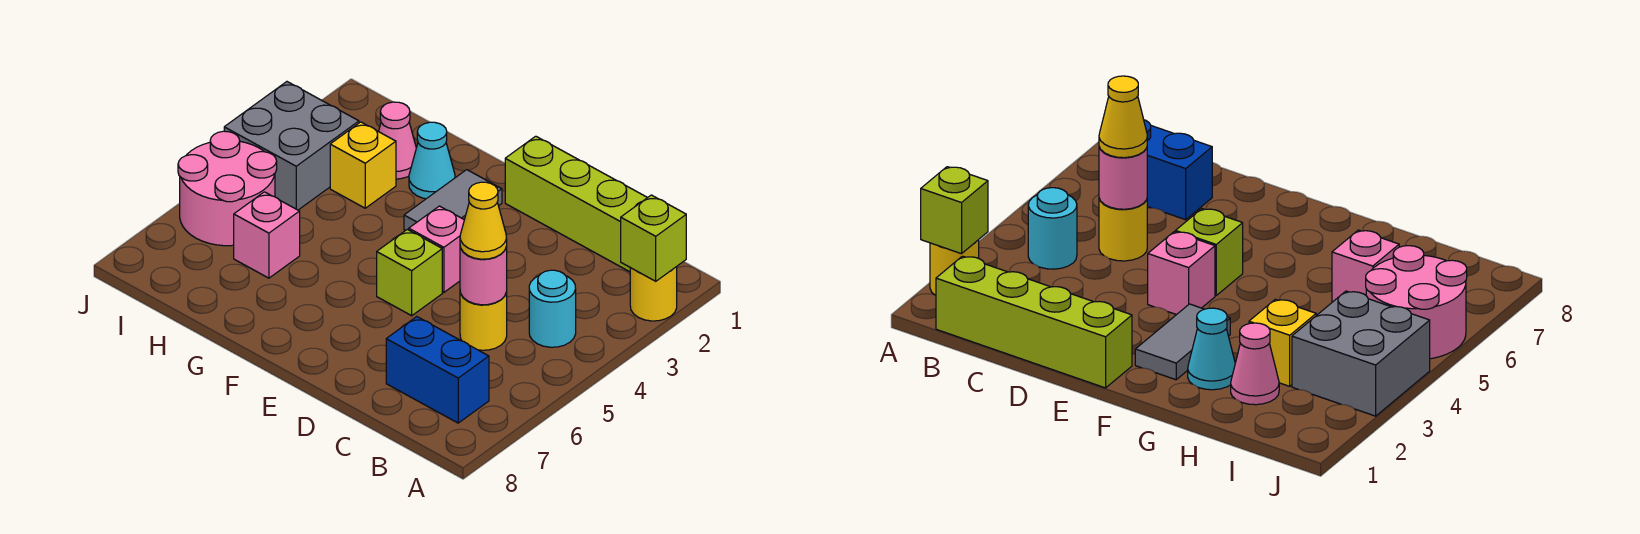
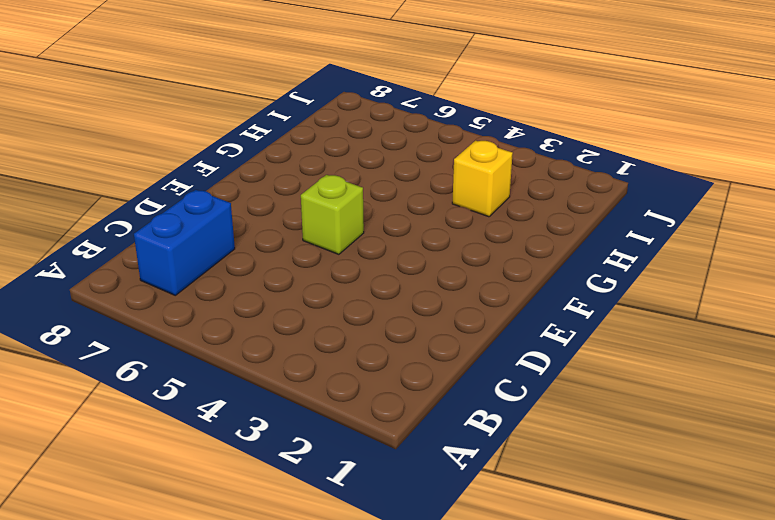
none -> yellow round brick A2 level 1
none -> lime brick B1:E1 level 1
none -> cyan round brick B4 level 1

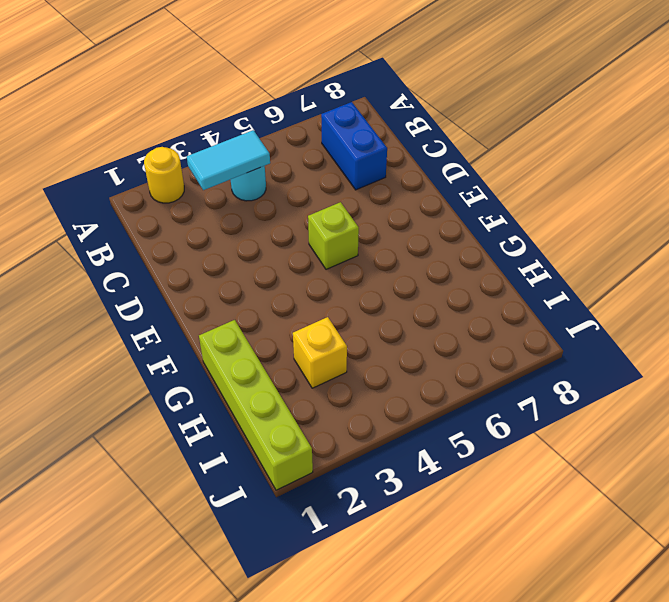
cyan tile B3:B4 level 2 -> none
lime brick G1:J1 level 1 -> lime brick B1:E1 level 1
none -> yellow round brick C5 level 1
none -> pink brick E4 level 1
none -> grey tile F2:F3 level 1

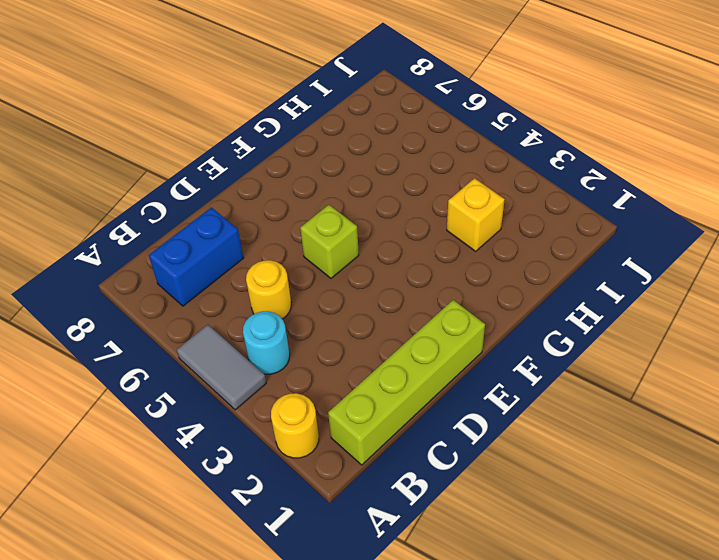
grey tile A4:A5 level 1 -> grey tile F2:F3 level 1
none -> pink brick E4 level 1
none -> cyan cone G2 level 1
none -> pink cone H2 level 1

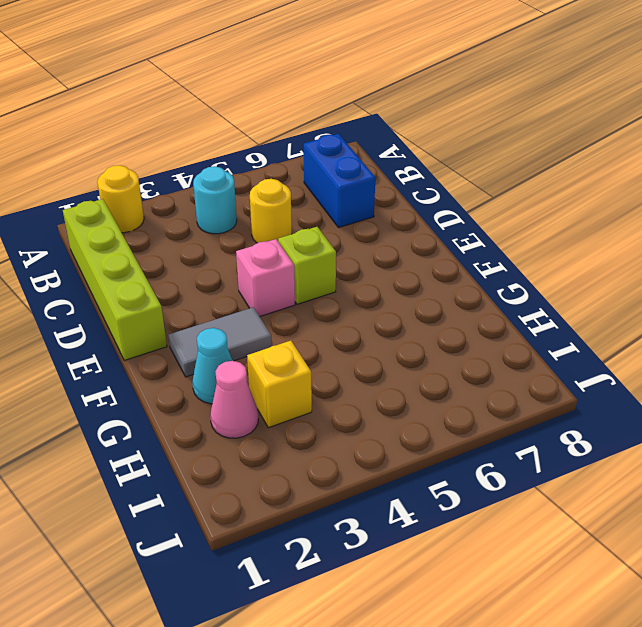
none -> pink brick H6 level 1
none -> grey brick I3:J4 level 1
none -> pink round brick I5:J6 level 1

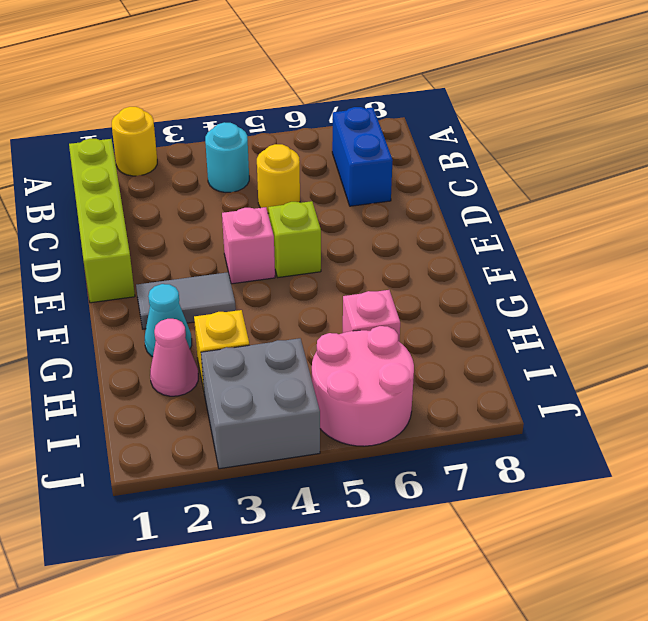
none -> lime brick A2 level 2
none -> pink round brick C5 level 2
none -> yellow cone C5 level 3

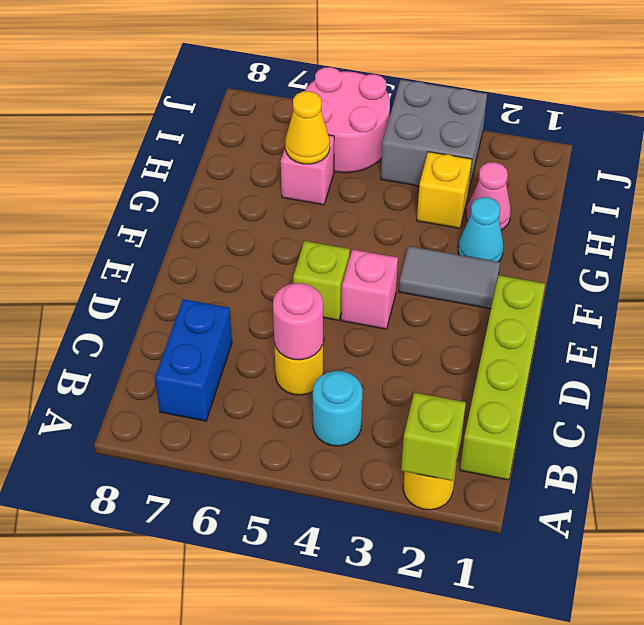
yellow cone H6 level 2 -> yellow cone C5 level 3

